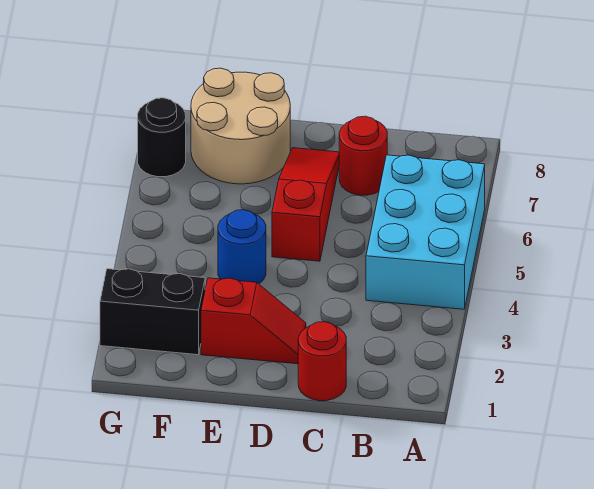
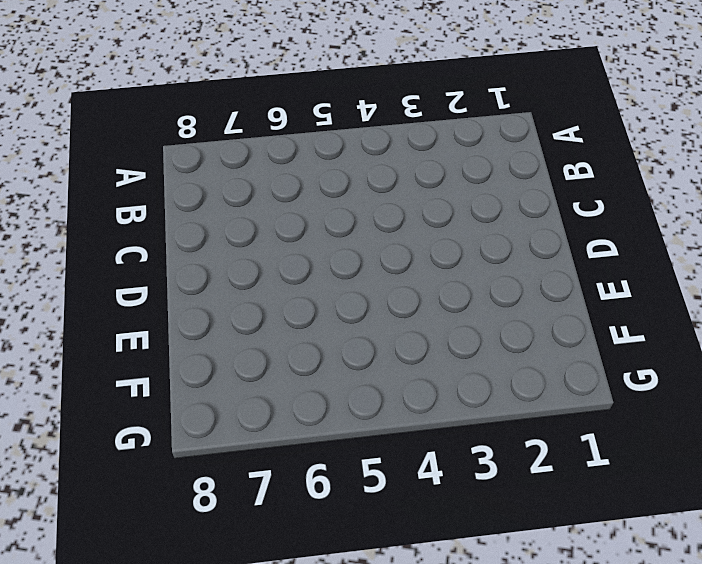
none -> cyan brick A4:B6 level 1
none -> red round brick C1 level 1

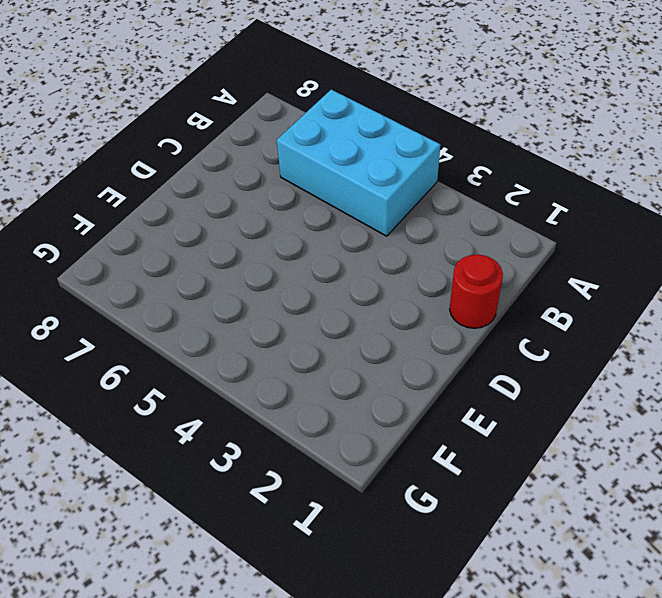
none -> red round brick C7 level 1
none -> red slope D2:E2 level 1 top E

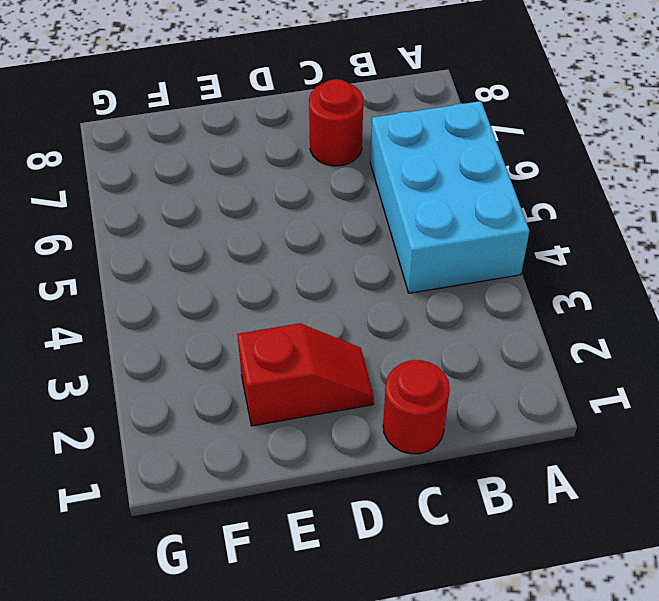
none -> red slope D5:D7 level 1 top 5
none -> blue round brick E4 level 1

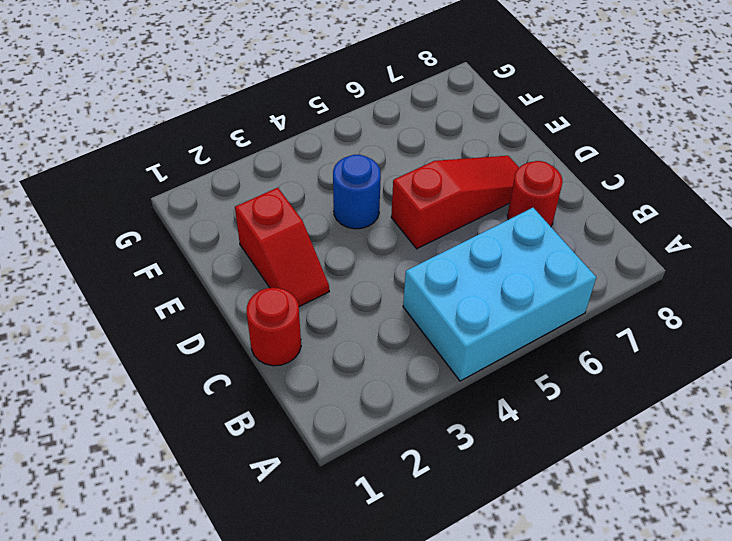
none -> tan round brick E7:F8 level 1
none -> black brick F2:G2 level 1

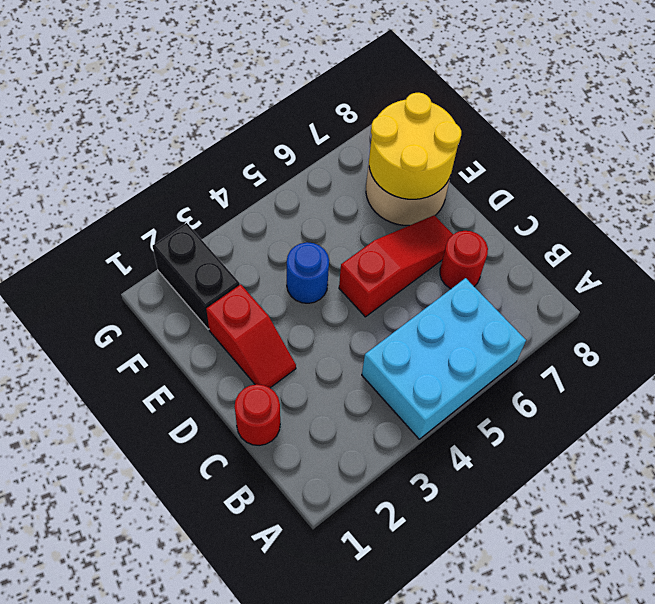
yellow round brick E7:F8 level 2 -> none
none -> black round brick G7 level 1

